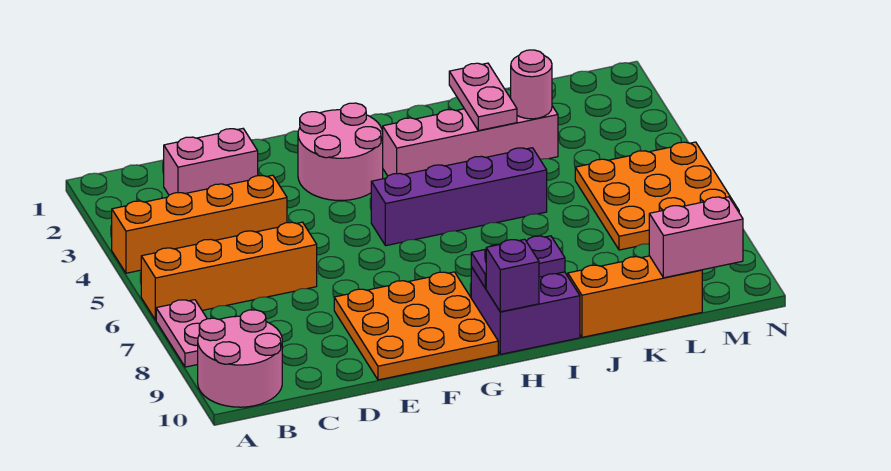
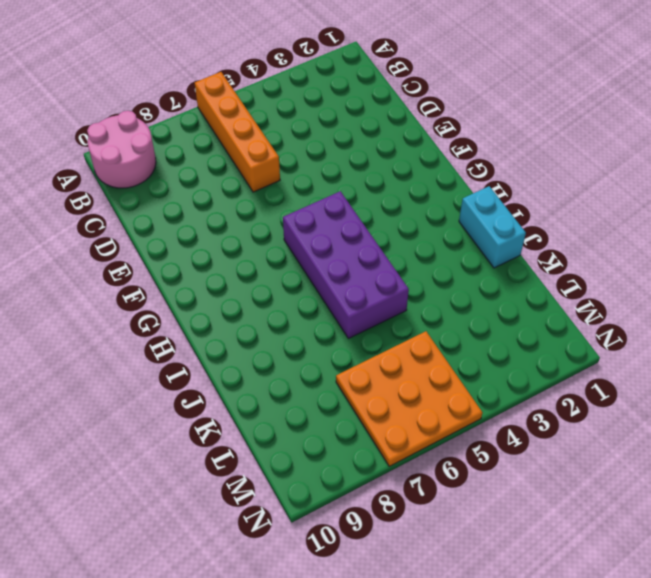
purple brick G5:J6 level 1 -> purple brick G5:J5 level 1
cyan brick I1:J1 level 1 -> none
none -> orange brick A4:D4 level 1
none -> pink plate A7:A8 level 1
none -> pink brick C2:D2 level 1

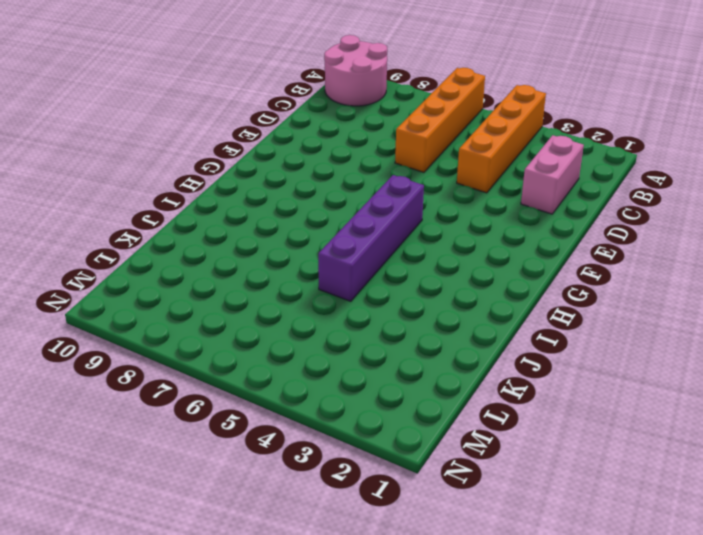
none -> pink plate A7:A8 level 1
none -> orange plate E8:G10 level 1
none -> pink round brick F2:G3 level 1

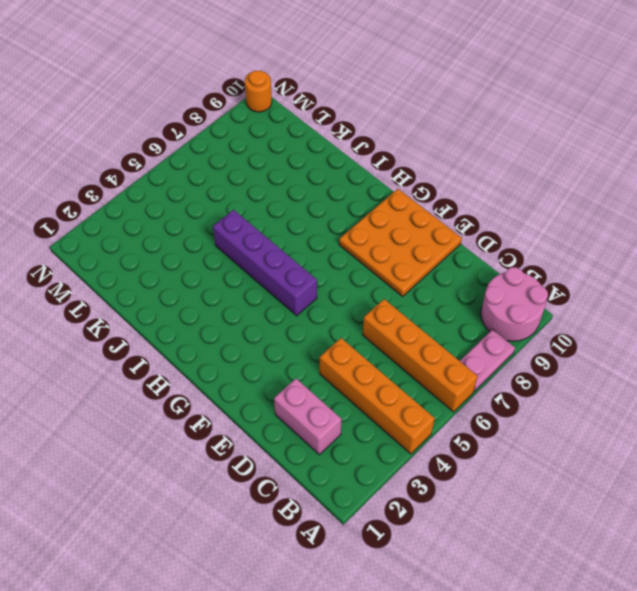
orange round brick N10 level 1 -> none
none -> pink round brick F2:G3 level 1
none -> pink brick H3:K3 level 1
none -> purple brick H9:I10 level 1

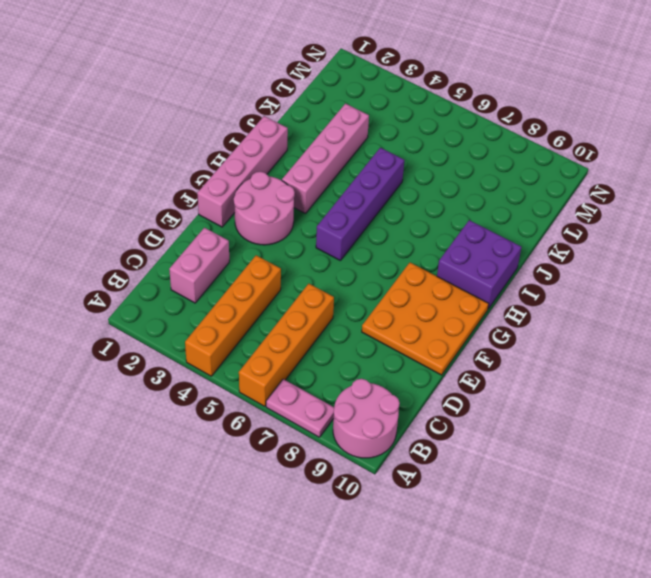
pink brick F1:I1 level 1 -> none
none -> orange brick J10:L10 level 1
none -> orange plate L5:N7 level 1
none -> purple plate H9:I9 level 2

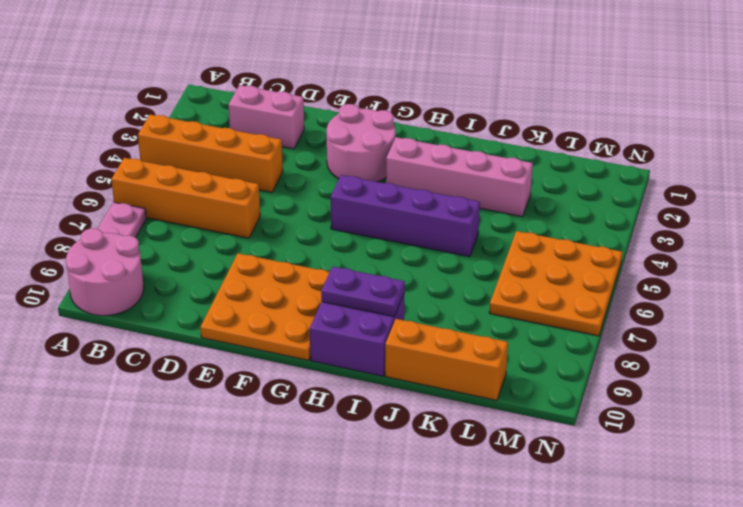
none -> purple brick H10 level 2
none -> pink plate J2:J3 level 2
none -> pink round brick K3 level 2

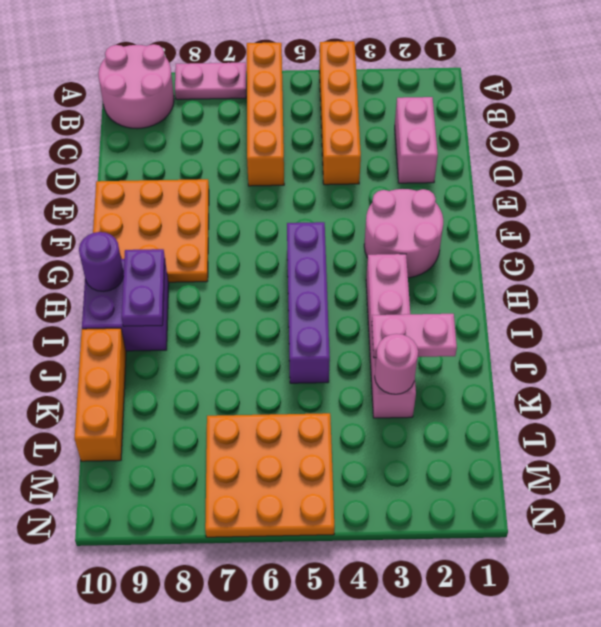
purple round brick H10 level 2 -> purple brick H10 level 2
none -> pink brick L10:M10 level 2

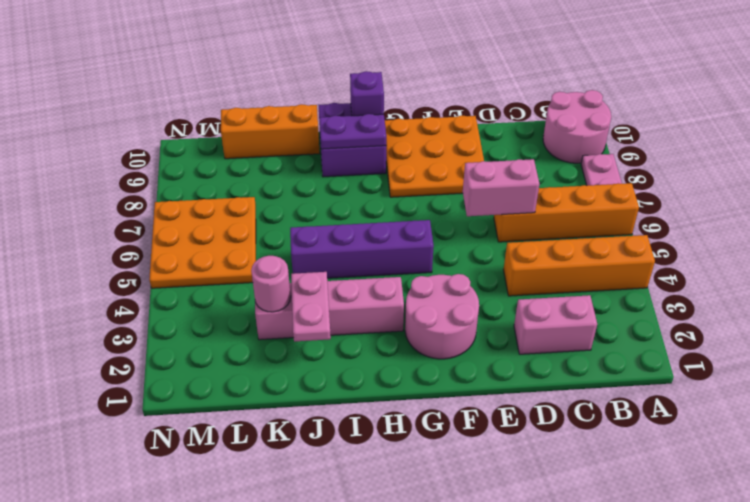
pink brick D6:E6 level 2 -> pink brick L10:M10 level 2

